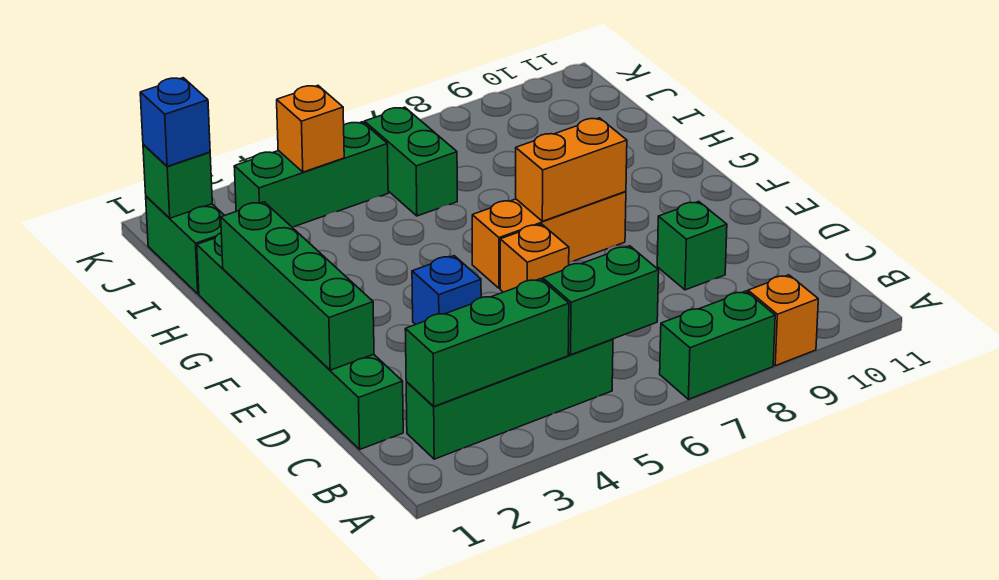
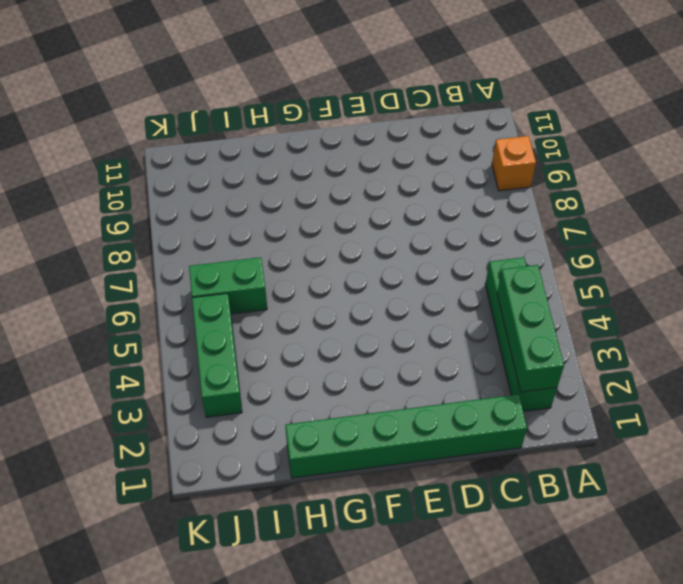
none -> green brick A7:A8 level 1
none -> green brick D9 level 1
none -> blue brick E4 level 1

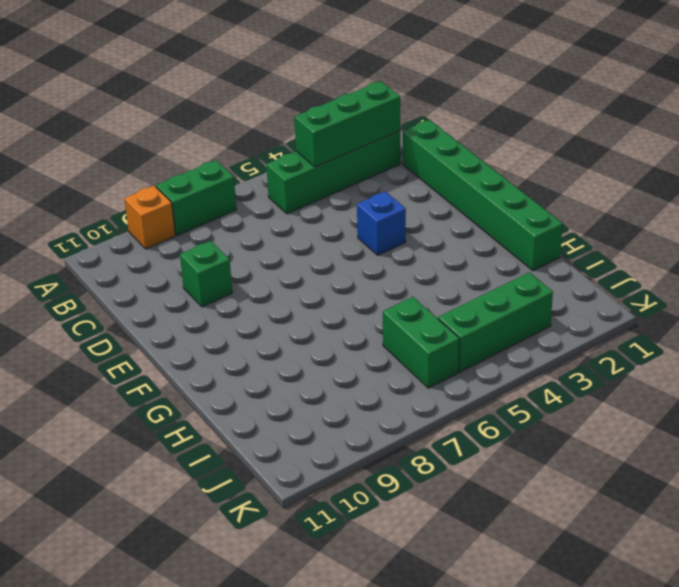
none -> orange brick E6 level 1
none -> orange brick F6:F8 level 1
none -> green brick I1:J1 level 1

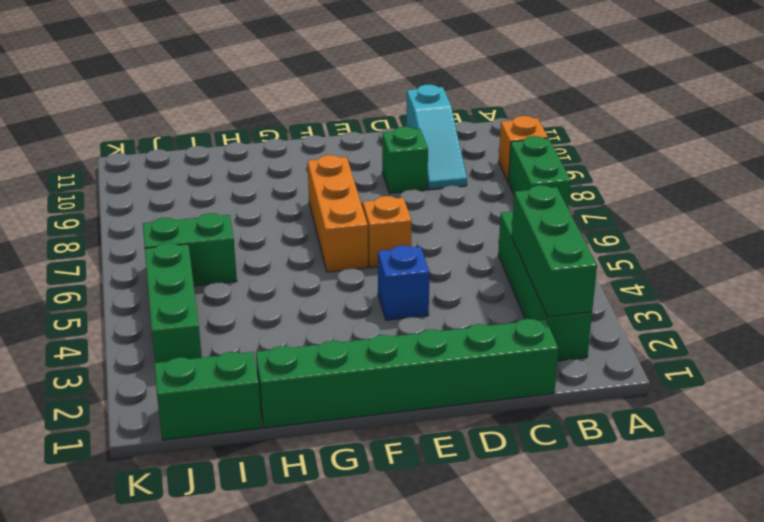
cyan slope C9:C11 level 1 top 11 -> none
none -> green brick B5:B6 level 2
none -> green brick D1:G1 level 2
none -> orange brick F7:F8 level 2

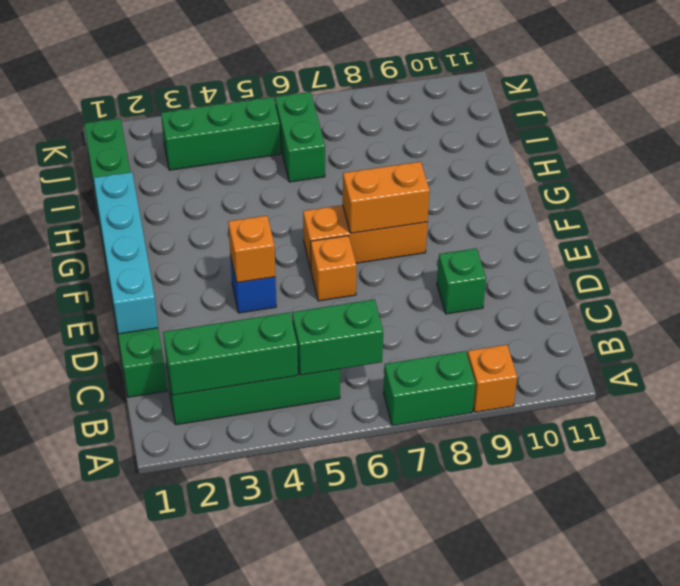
cyan brick D1:G1 level 2 -> green brick D1:G1 level 2
orange brick E4 level 2 -> orange brick J4 level 2
none -> green brick J1 level 2
none -> blue brick J1 level 3

